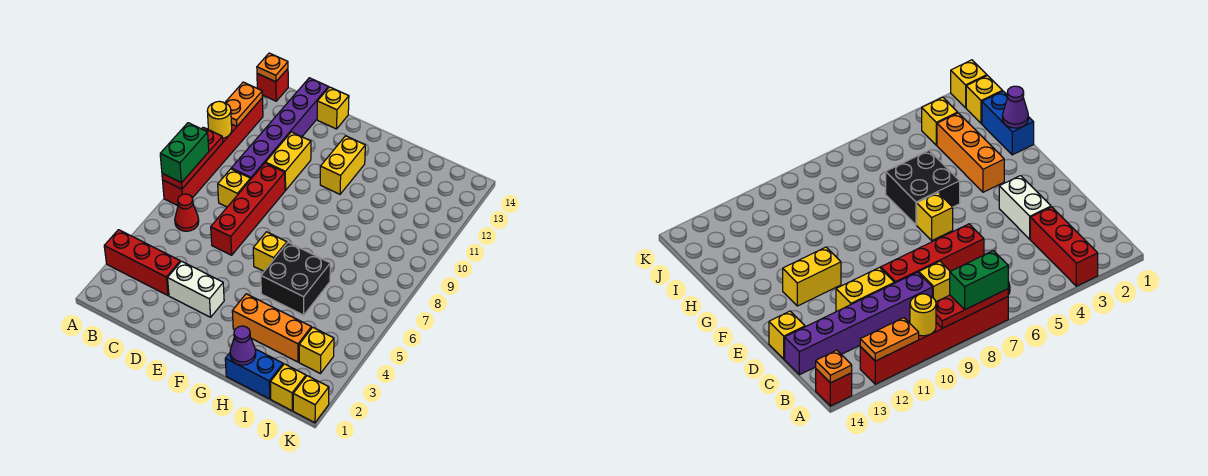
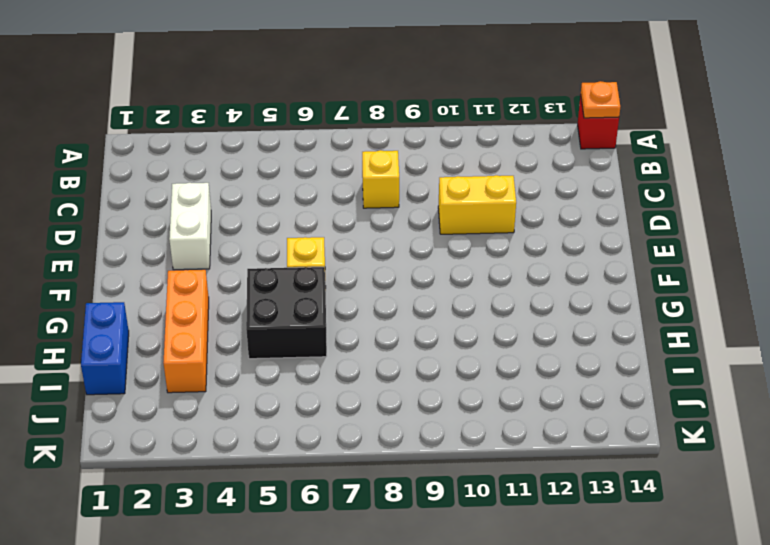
none -> red brick A3:C3 level 1
none -> red brick A7:A12 level 1
none -> red cone B6 level 1

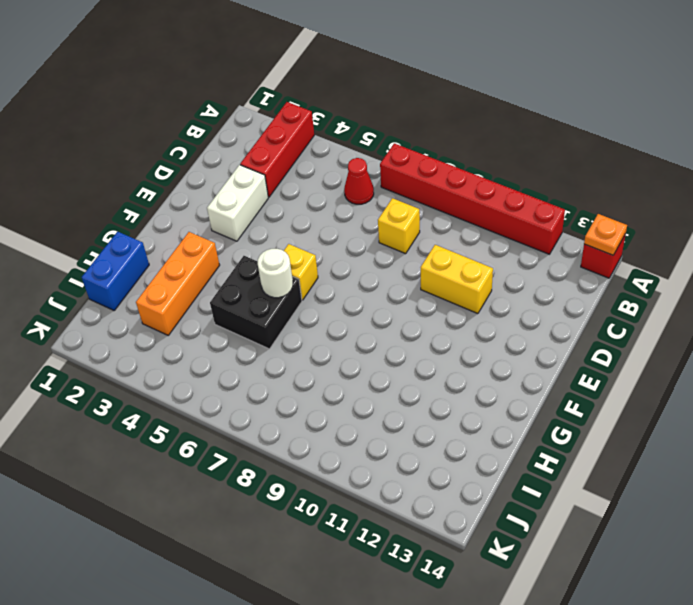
white round brick G6 level 2 -> none
none -> purple brick C9:C14 level 1
none -> red brick D6:D9 level 1
none -> yellow brick D14 level 1

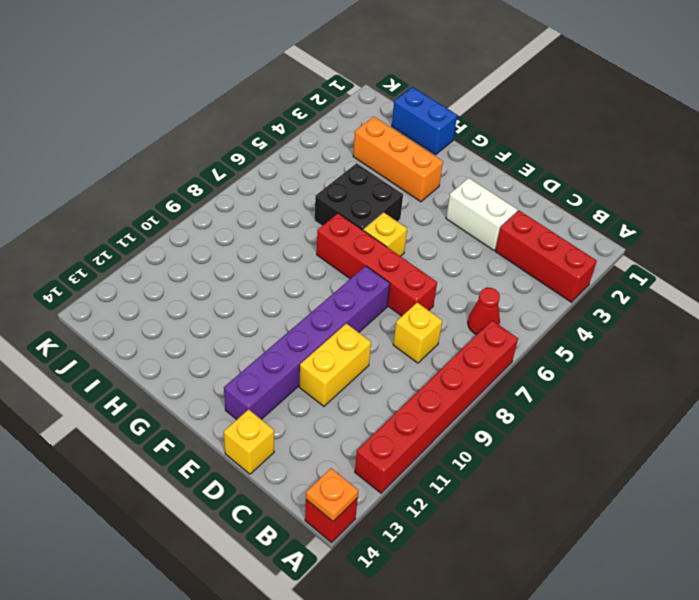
red brick D7:G7 level 1 -> red brick D6:D9 level 1
purple brick E8:E13 level 1 -> purple brick C9:C14 level 1
none -> yellow brick F11:F12 level 1
none -> yellow brick J1 level 1
none -> yellow brick J3 level 1

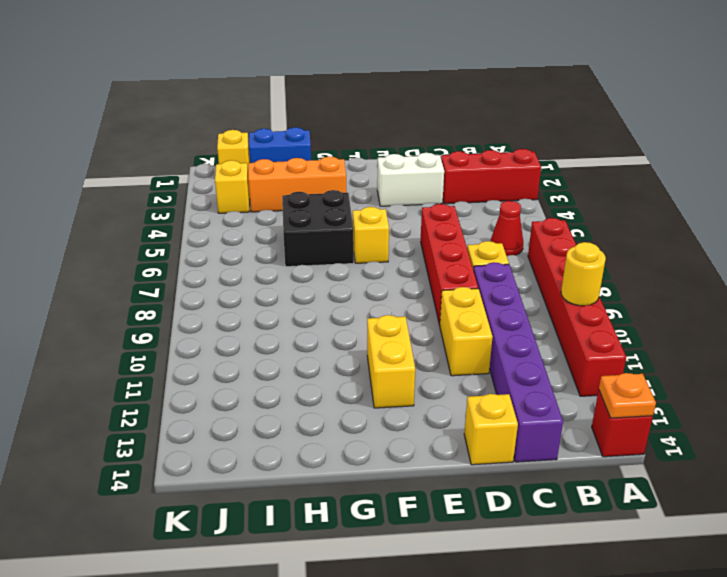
none -> yellow brick K1 level 1
none -> red plate A7:A9 level 2
none -> orange plate A11:A12 level 2

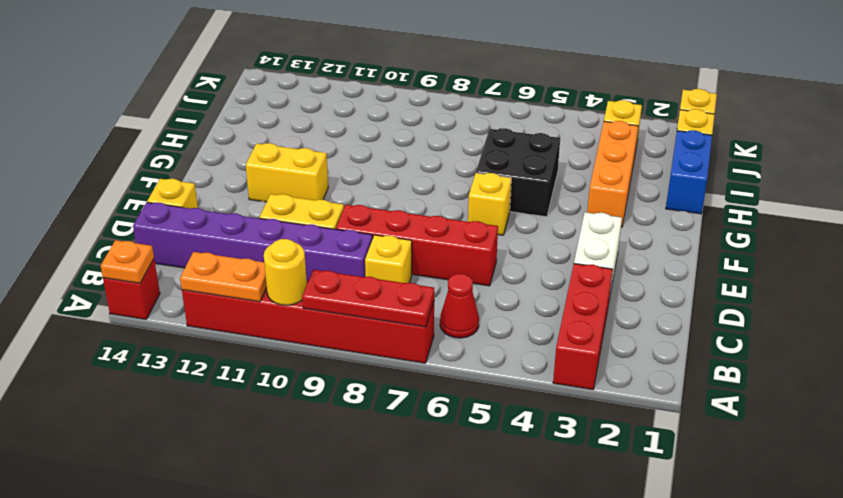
none -> purple cone H1 level 2
none -> green brick A7:A8 level 3

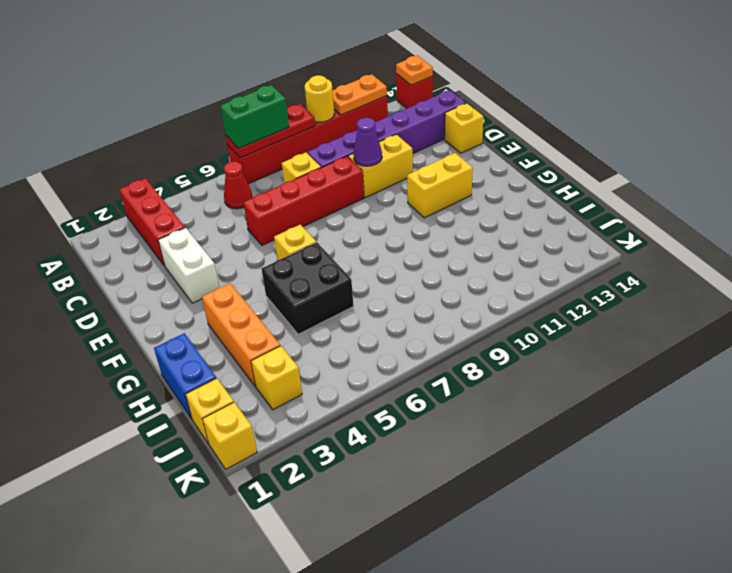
purple cone D10 level 2 -> purple cone H1 level 2

